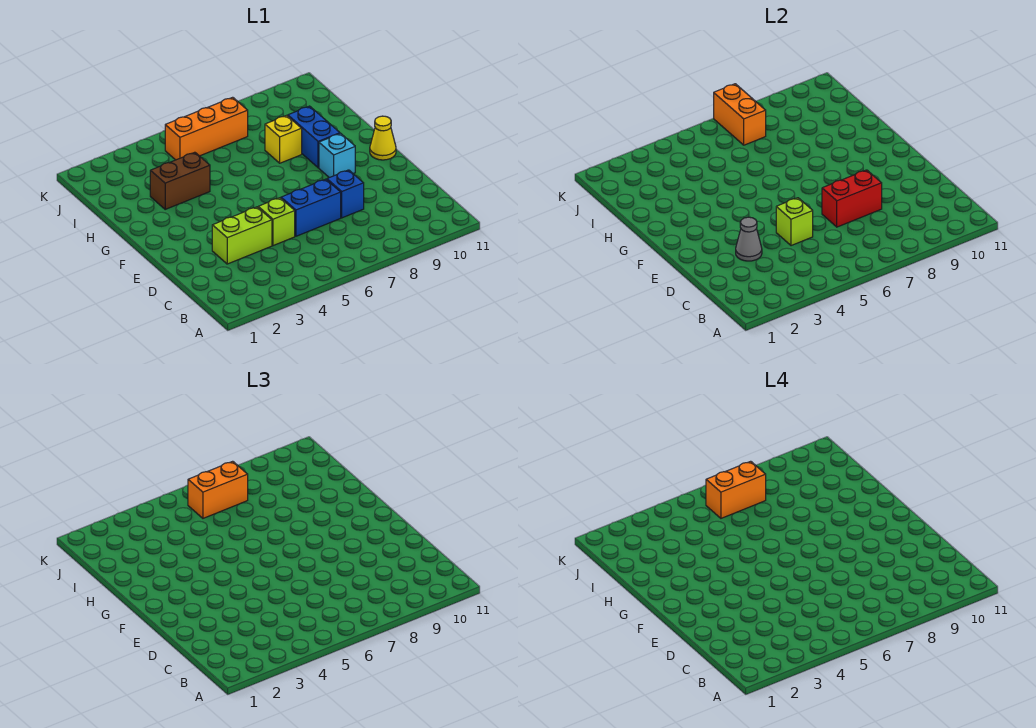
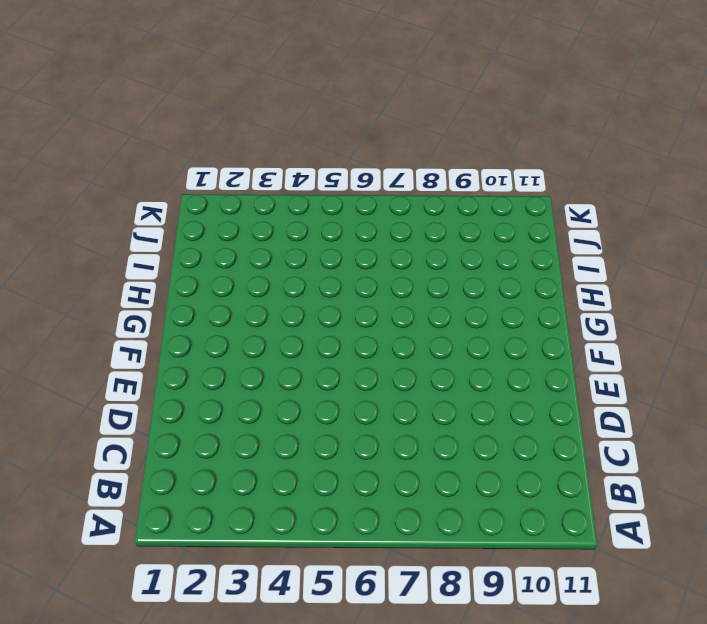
none -> lime brick D3:D4 level 1
none -> lime brick D5 level 1
none -> blue brick D6:D7 level 1

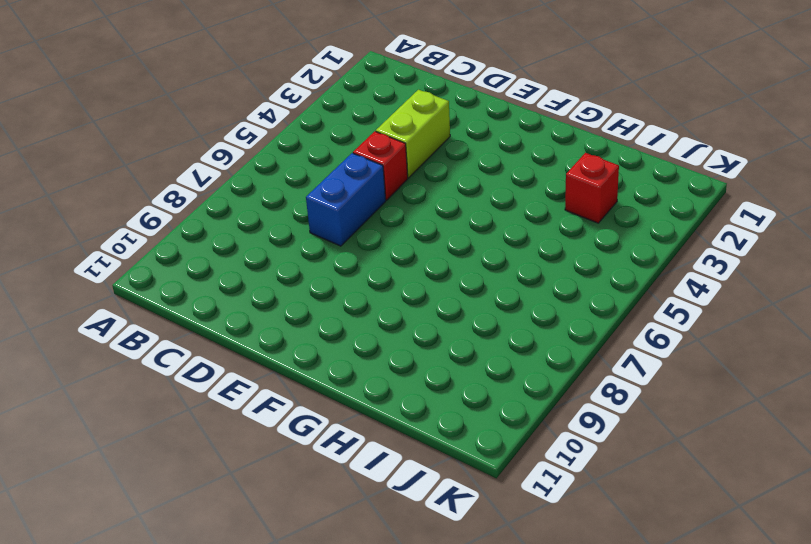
red brick D5 level 1 -> lime brick D5 level 1
red brick I3 level 1 -> none
none -> blue brick D8 level 1
none -> cyan brick F9 level 1
none -> yellow cone F11 level 1

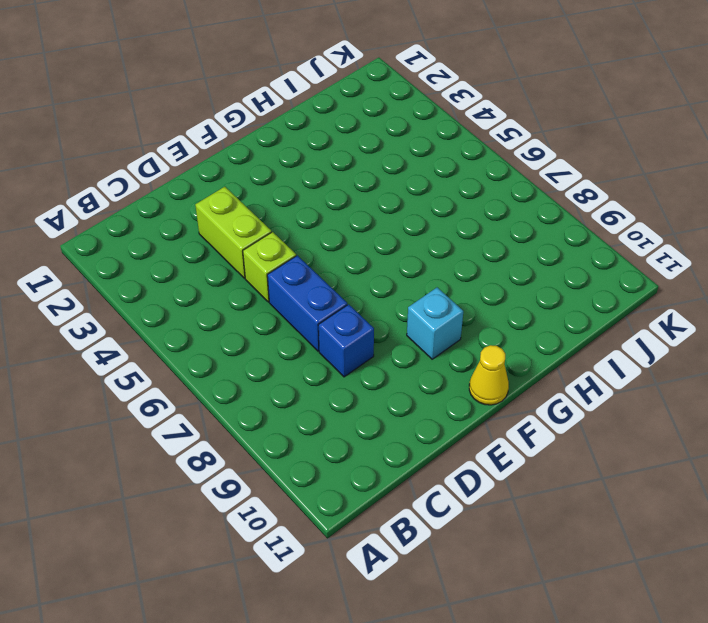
none -> blue brick G9:H9 level 1
none -> brown brick H3:H4 level 1
none -> yellow brick H8 level 1

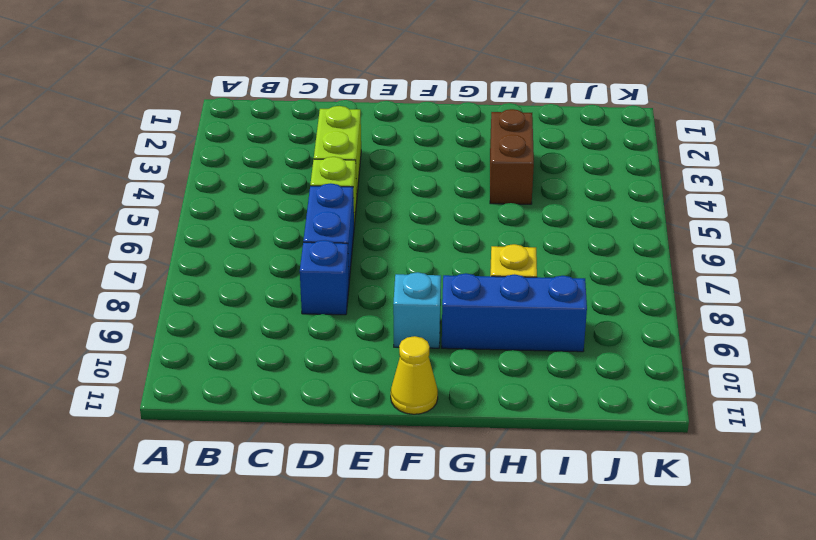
blue brick G9:I9 level 1 -> blue brick G9:H9 level 1
none -> orange brick J5:J7 level 1
none -> grey cone D3 level 2
none -> lime brick D5 level 2

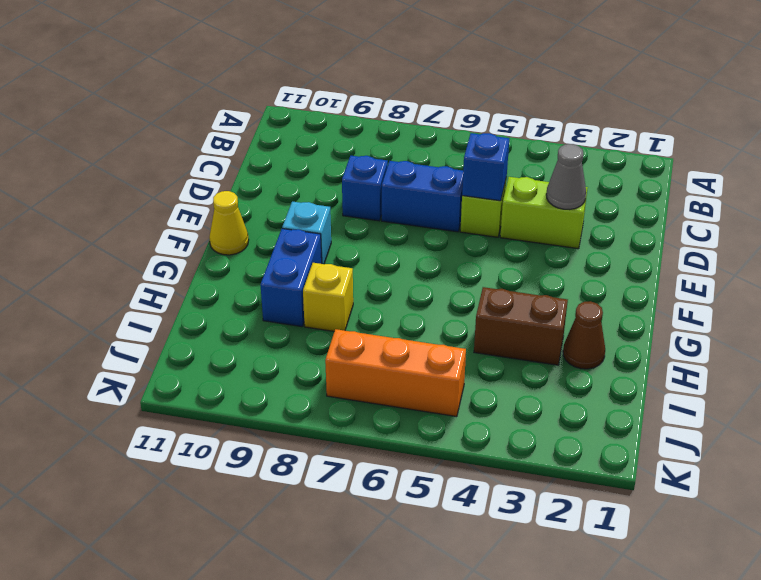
blue brick D5 level 2 -> lime brick D5 level 2
brown cone H2 level 1 -> none
none -> red brick D7:D8 level 2
none -> orange brick J7:K7 level 2
none -> orange brick J6:J7 level 3

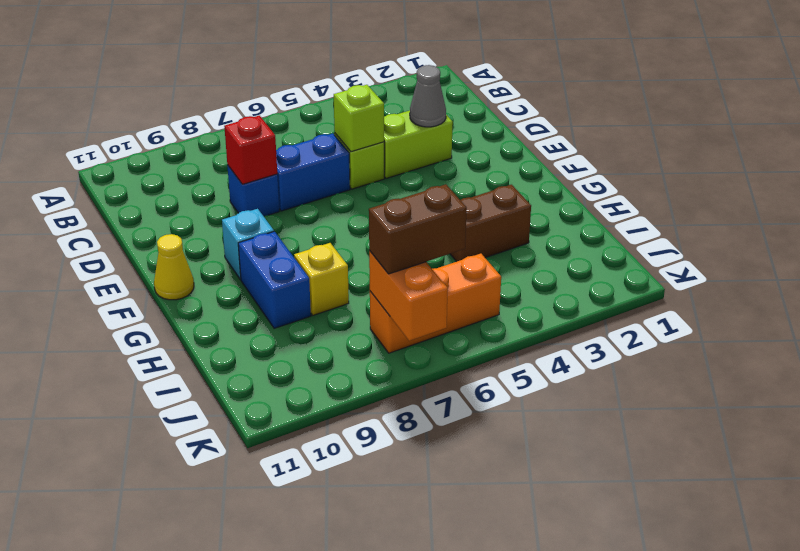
red brick D8 level 2 -> red brick D7:D8 level 2
brown brick J6:J7 level 3 -> orange brick J6:J7 level 3
none -> orange brick J6:J7 level 4

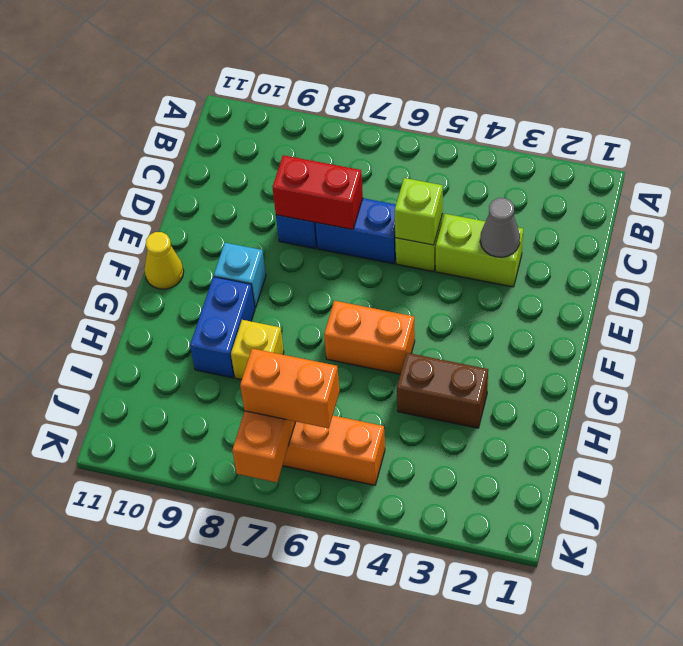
orange brick G5:G6 level 1 -> orange brick J6:J7 level 4

